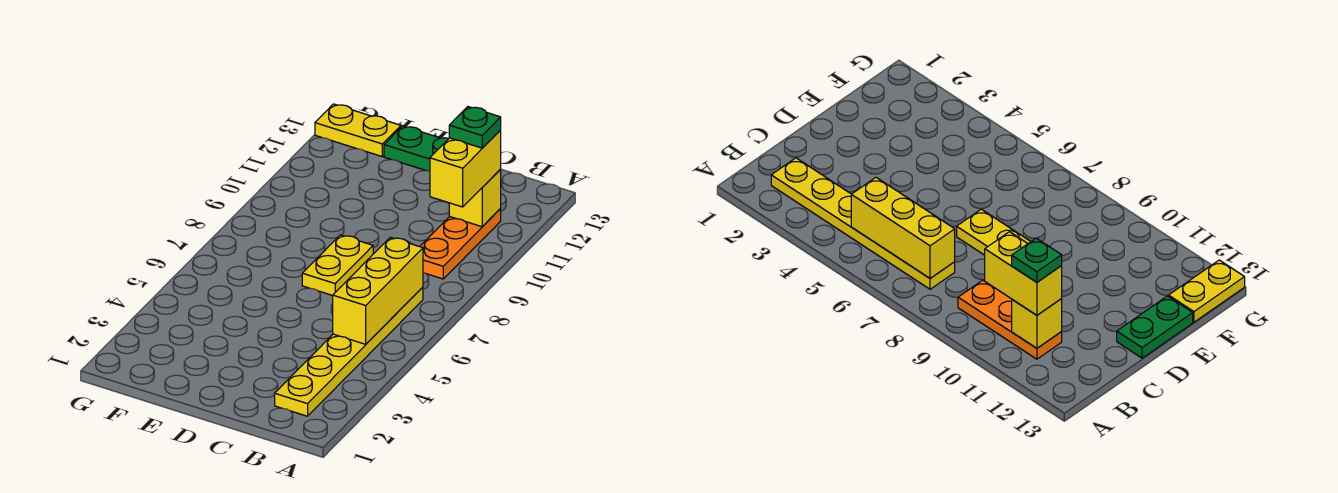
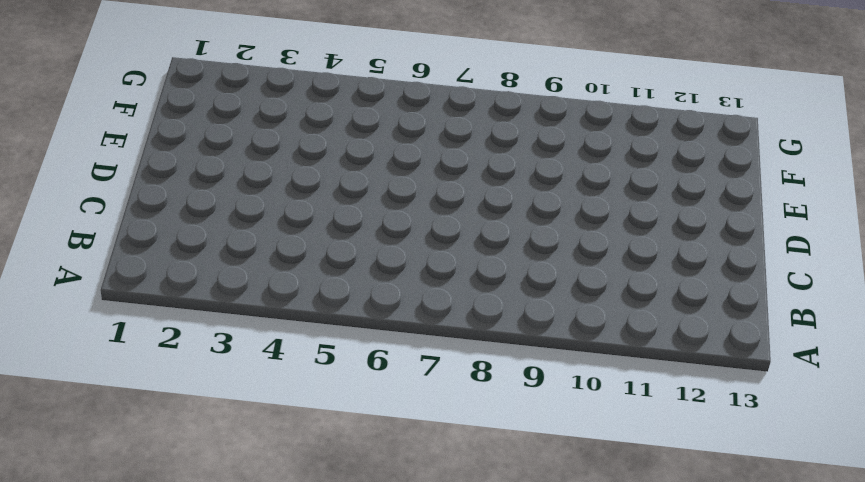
none -> yellow plate B2:B7 level 1
none -> orange plate B9:B11 level 1

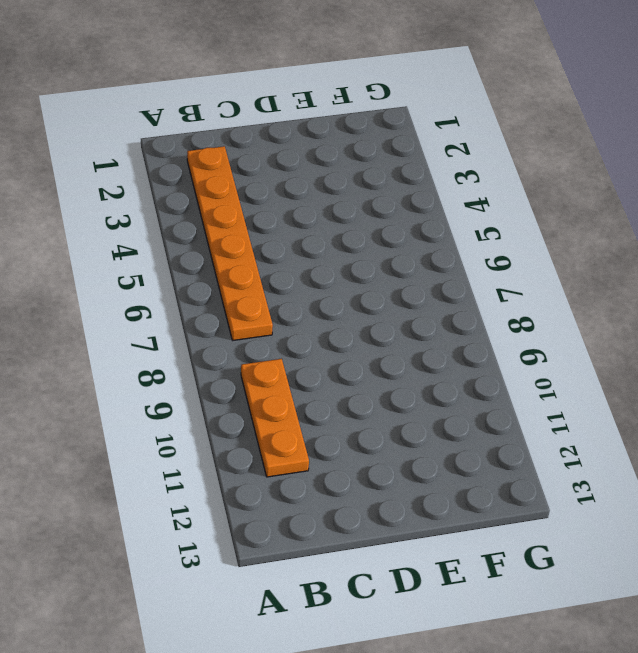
orange plate B2:B7 level 1 -> yellow plate B2:B7 level 1
none -> yellow plate D7:D8 level 1
none -> green plate D13:E13 level 1

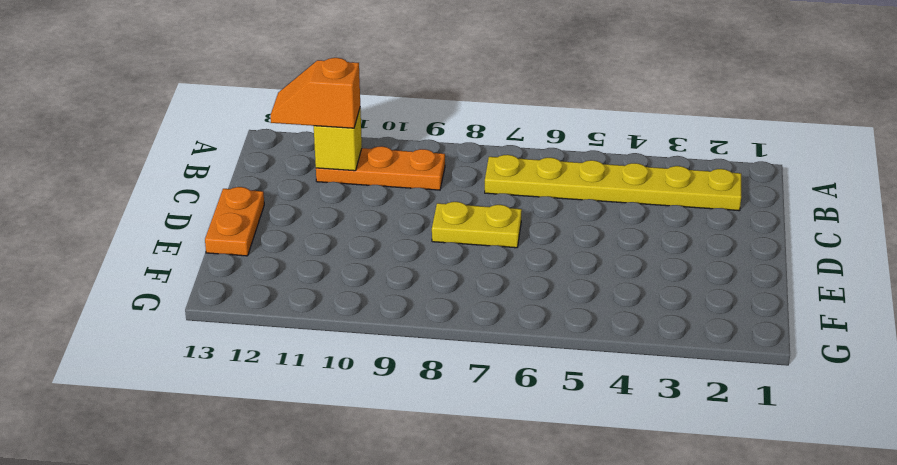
orange slope B11:B12 level 3 top 11 -> yellow brick B10:B11 level 3
orange plate D13:E13 level 1 -> green plate D13:E13 level 1
none -> yellow plate F13:G13 level 1
none -> yellow brick B5:B7 level 2

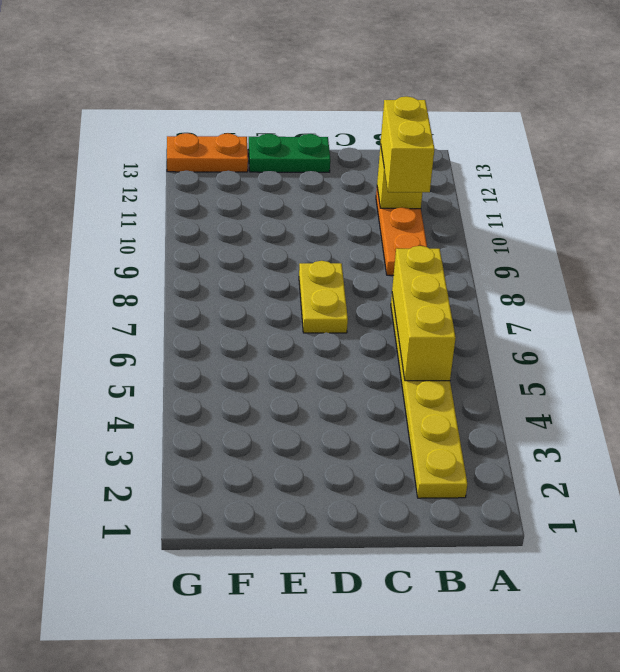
orange plate F13:G13 level 1 -> yellow plate F13:G13 level 1
none -> green plate B11 level 4

